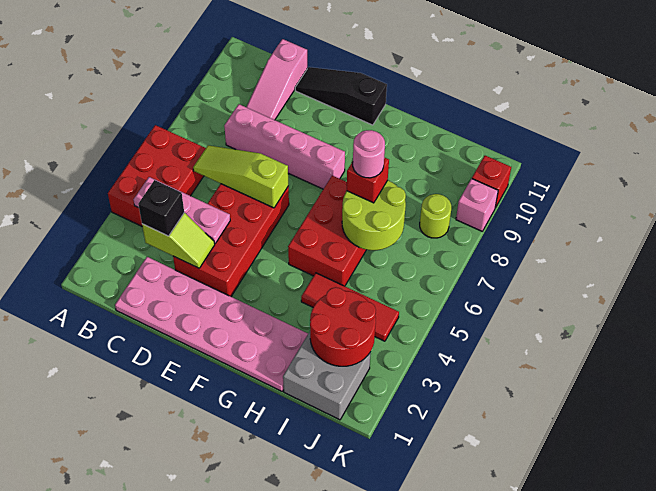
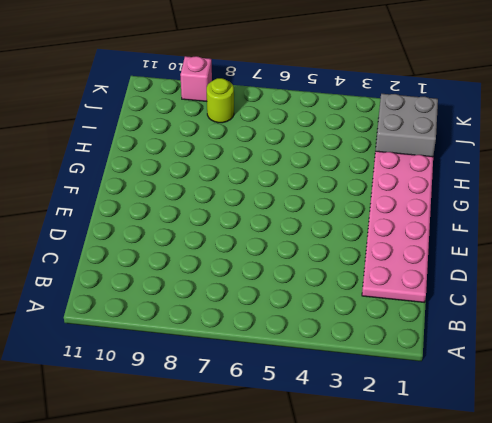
none -> red brick A4:B6 level 1
none -> pink brick C8:F8 level 1
none -> pink slope C9:C11 level 1 top 11

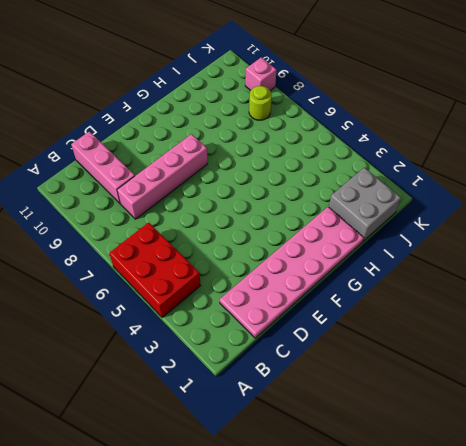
pink brick C9:C11 level 1 -> pink slope C9:C11 level 1 top 11
none -> red brick D3:E6 level 1
none -> black slope D11:F11 level 1 top F
none -> red brick G5:H7 level 1

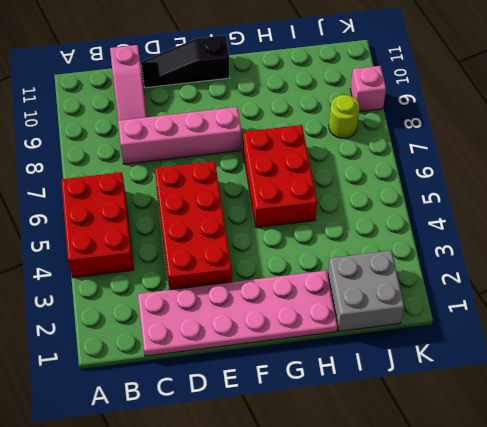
none -> red tile H4:J4 level 1
none -> red brick K10 level 1
none -> pink plate B4:D4 level 2

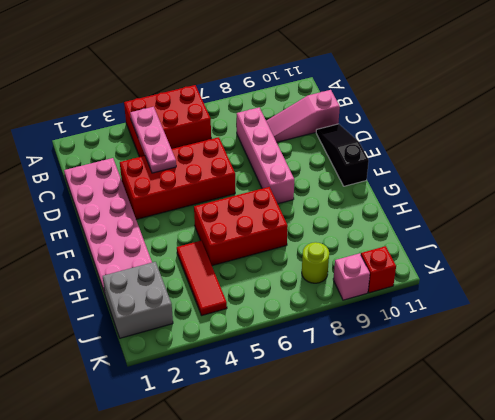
none -> lime slope C3:D3 level 2 top C
none -> lime slope C6:E6 level 2 top E
none -> lime round brick H6:I7 level 2

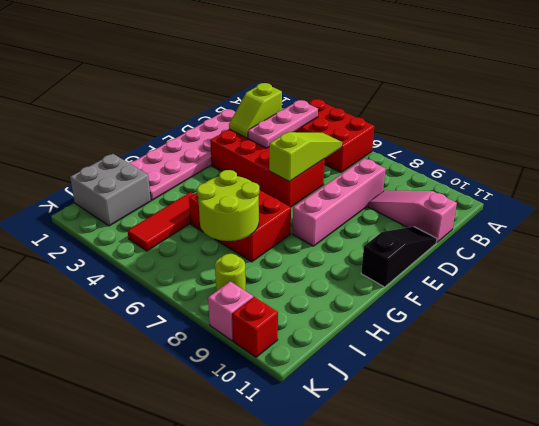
none -> red round brick I2:J3 level 2
none -> black brick C3 level 3
none -> red brick H7 level 3

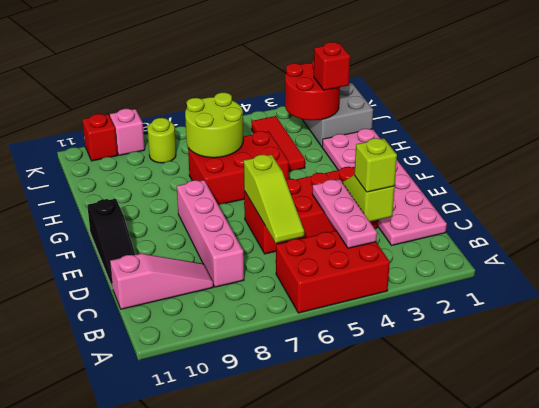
lime brick C3 level 3 -> black brick C3 level 3
red brick I2 level 3 -> red brick H7 level 3
none -> pink round brick H7 level 4

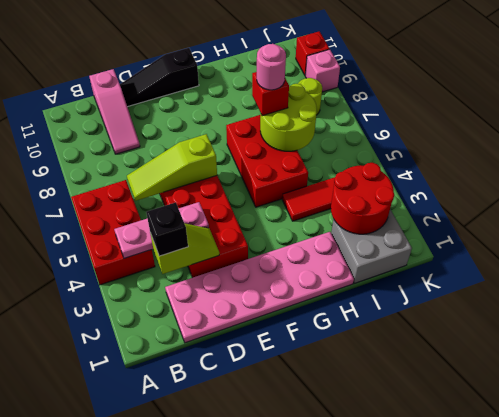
none -> pink brick C8:F8 level 1

